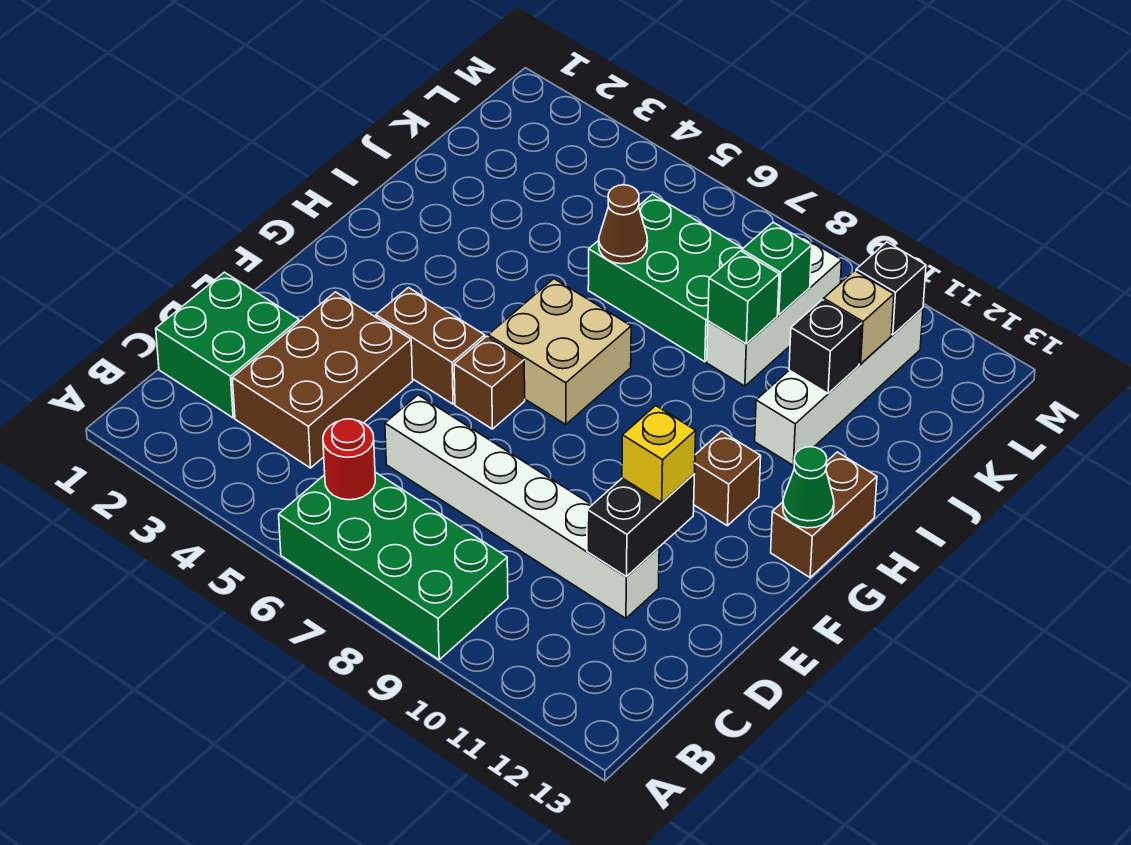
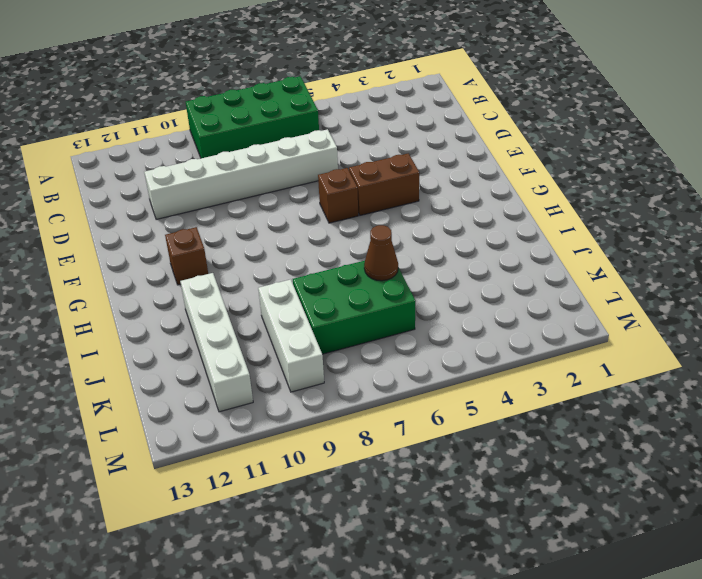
none -> green brick C1:D2 level 1
none -> brown brick C3:E4 level 1
none -> tan brick G6:H7 level 1

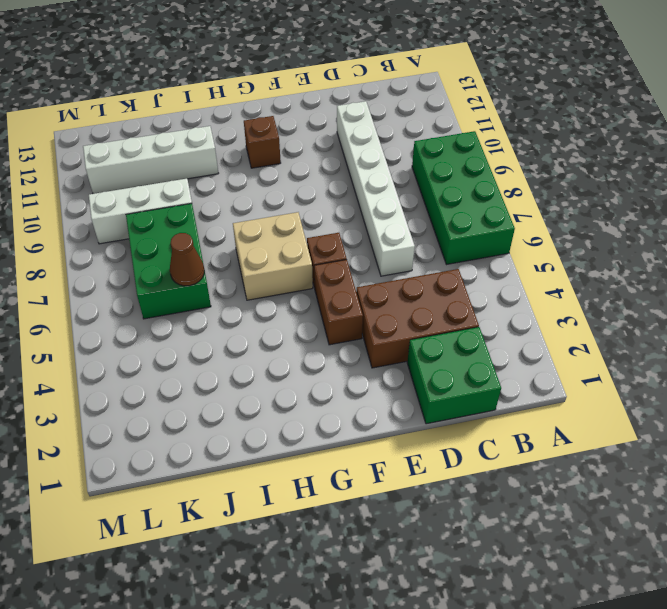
none -> brown brick G13:H13 level 1
none -> red round brick B6 level 2
none -> black brick D11:E11 level 2

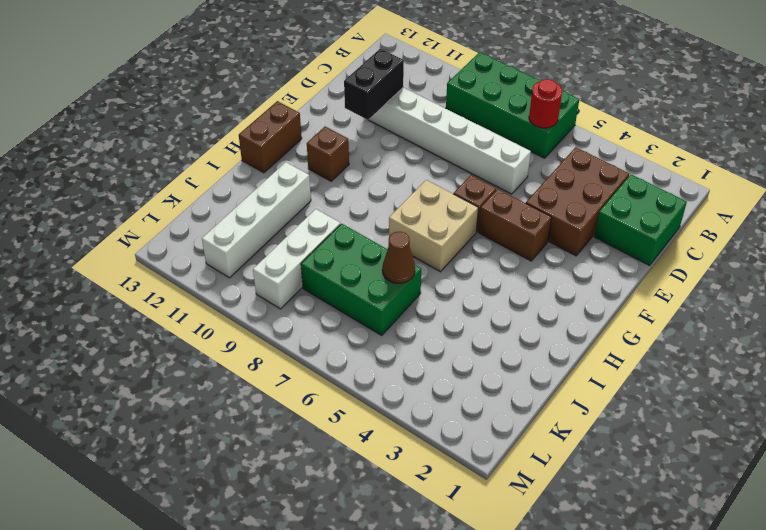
none -> green cone G13 level 2
none -> green brick J9 level 2
none -> black brick J11 level 2

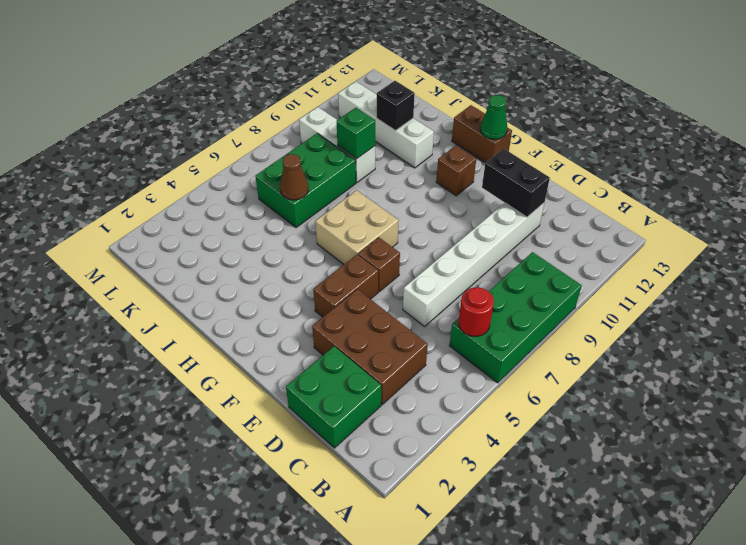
none -> green brick K9 level 2
none -> tan brick K11 level 2
none -> black brick L11 level 2

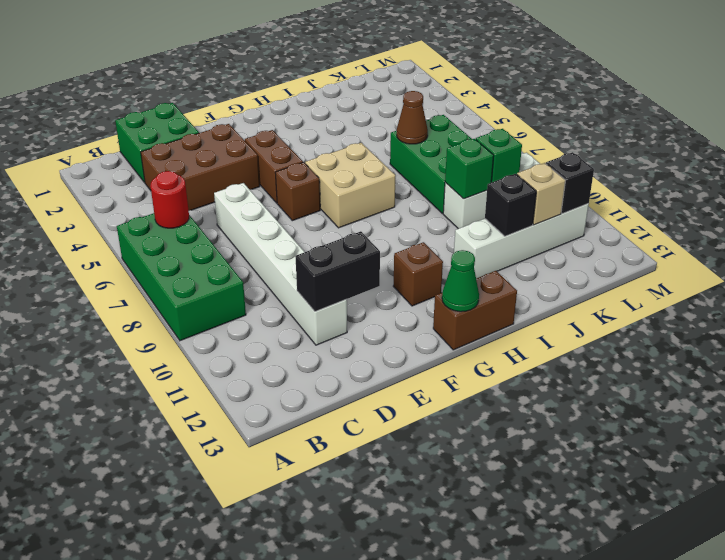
none -> yellow brick E11 level 3

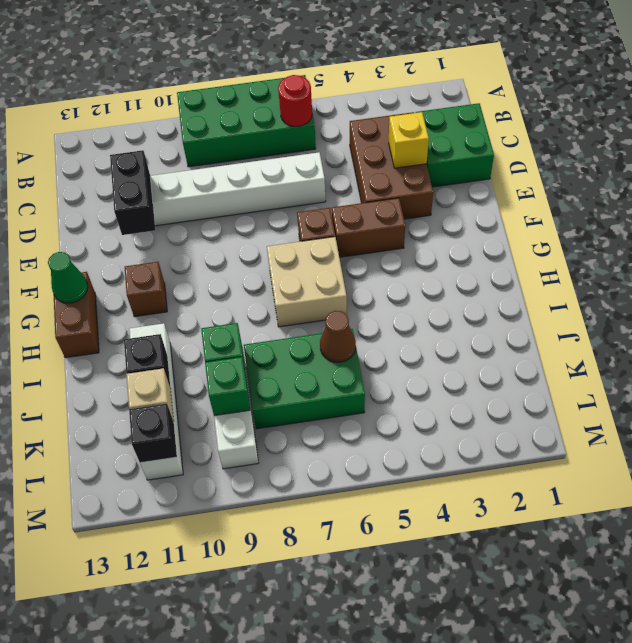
yellow brick D3 level 2 -> yellow brick E11 level 3

